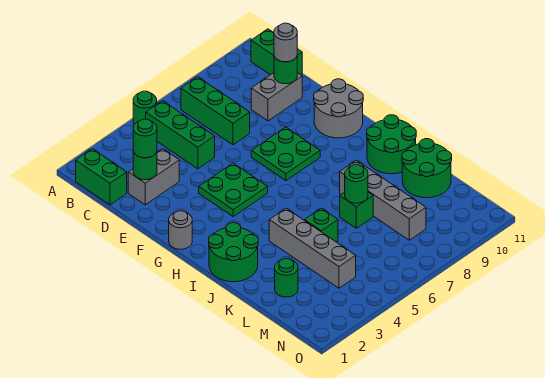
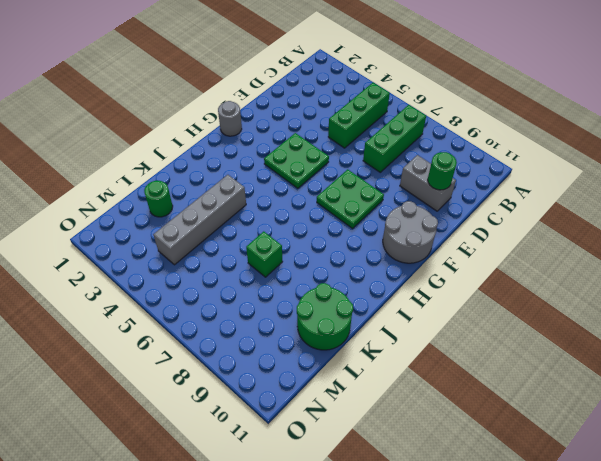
none -> green round brick A5 level 1
none -> green brick B1:C1 level 1
none -> green brick B11:C11 level 1

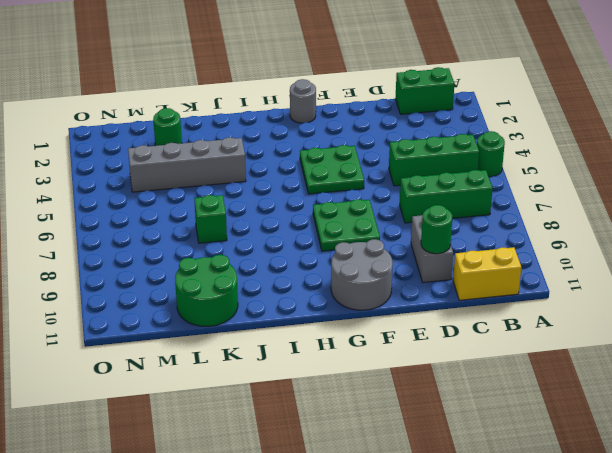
yellow brick B11:C11 level 1 -> green brick B11:C11 level 1
none -> grey brick D2:D3 level 1
none -> green round brick I1:J2 level 1
none -> green round brick I10:J11 level 1

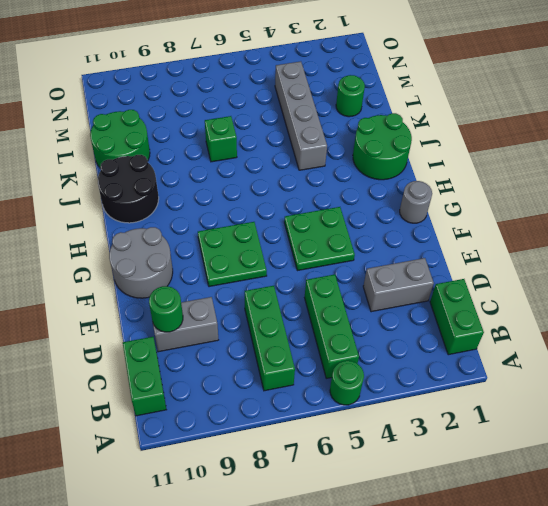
black round brick I10:J11 level 1 -> green round brick I10:J11 level 1
none -> grey brick J8:M8 level 1
none -> green brick K5 level 1
none -> green round brick D2 level 2

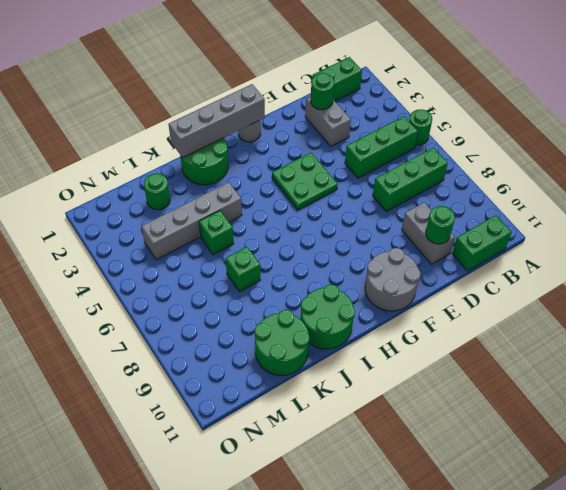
grey brick G1:J1 level 2 -> grey brick J8:M8 level 1
none -> green plate F7:G8 level 1
none -> green round brick K7 level 2
none -> green round brick D2 level 3

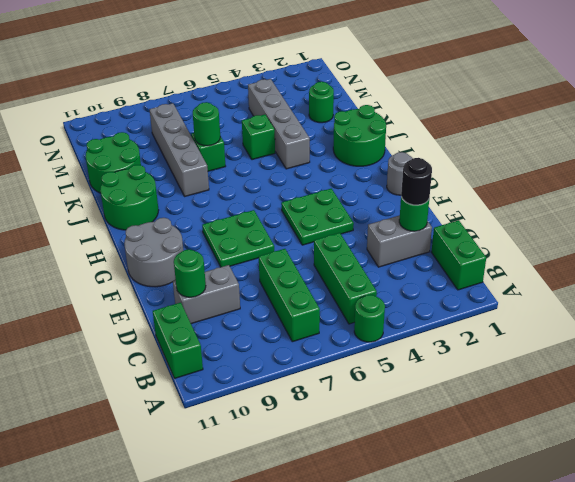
black round brick D2 level 3 -> green round brick D2 level 3
none -> grey round brick D10 level 3

